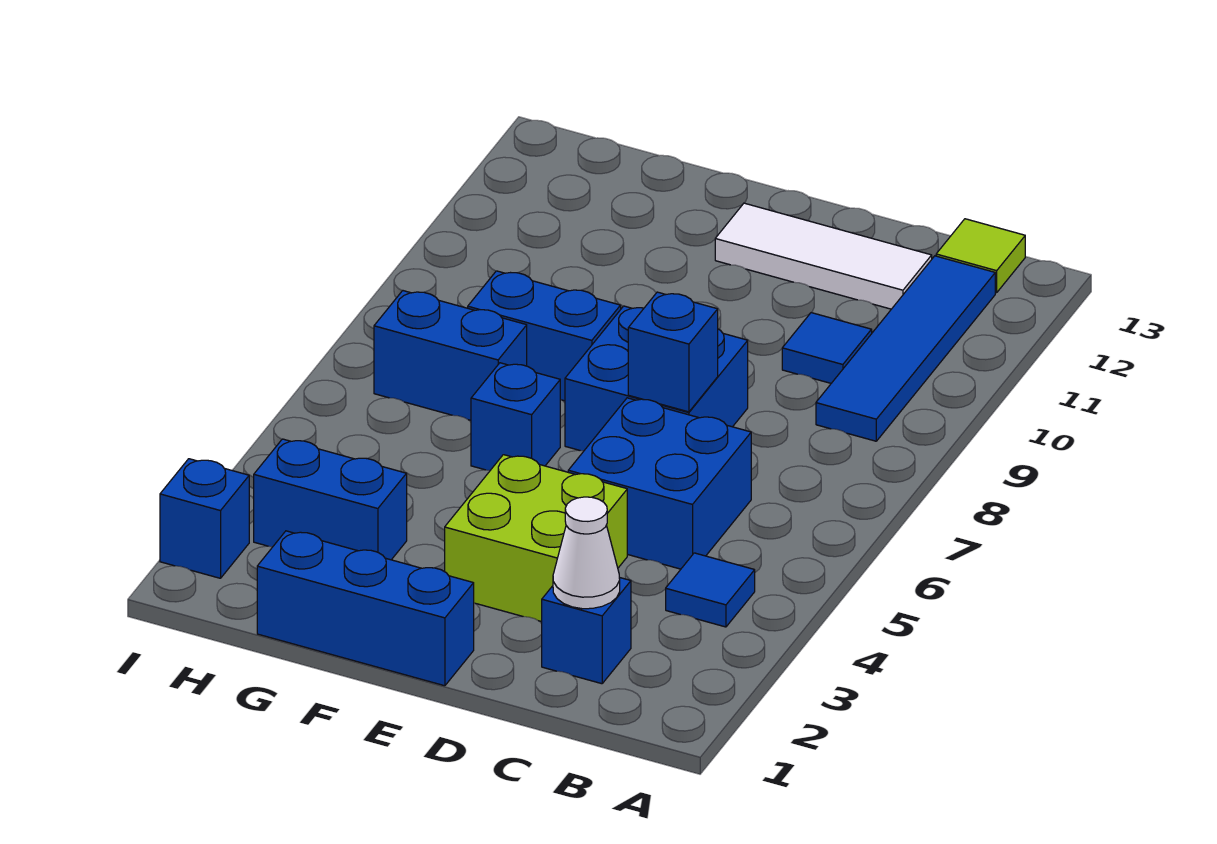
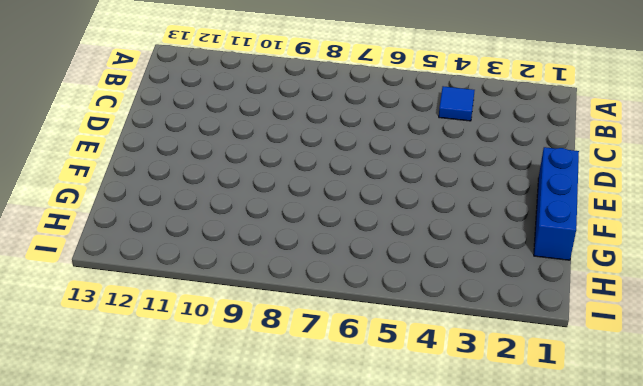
none -> blue tile B9:B12 level 1
none -> lime tile B13 level 1
none -> blue brick C2 level 1

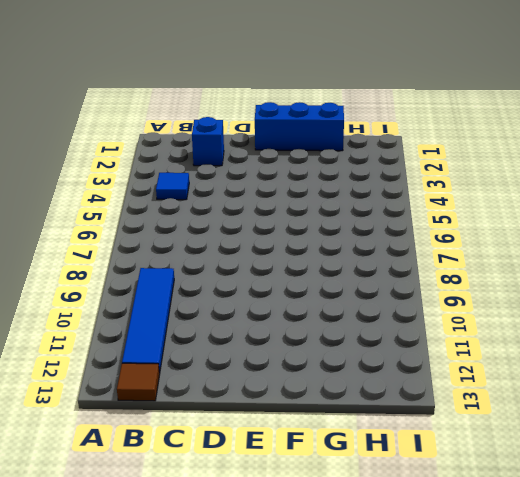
brown tile B13 level 1 -> lime tile B13 level 1
none -> blue brick C5:D6 level 1
none -> blue tile C10 level 1
none -> white tile C12:E12 level 1

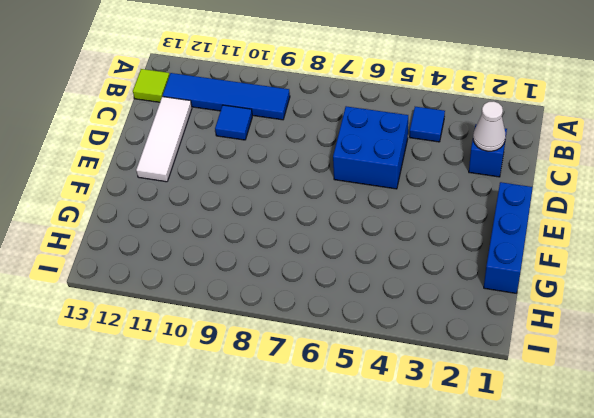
none -> lime brick D3:E4 level 1
none -> blue brick D7:E8 level 1
none -> blue brick F6 level 1

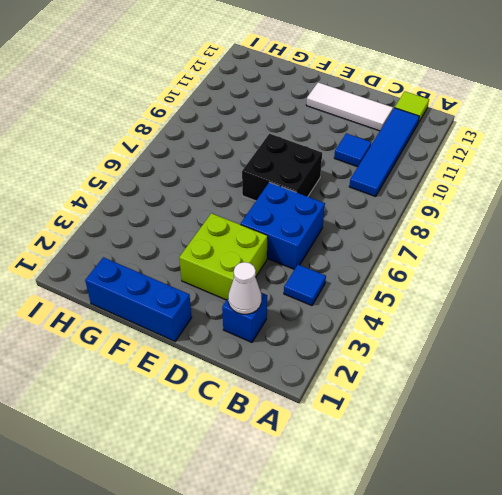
black brick D7:E8 level 1 -> blue brick D7:E8 level 1
none -> blue brick F6 level 1
none -> blue brick F8:G8 level 1
none -> blue brick G3:H3 level 1

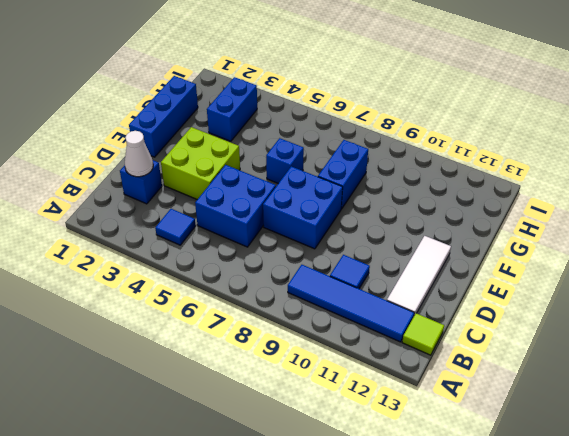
none -> blue brick G7:H7 level 1
none -> blue brick I2 level 1
none -> blue brick D7 level 2

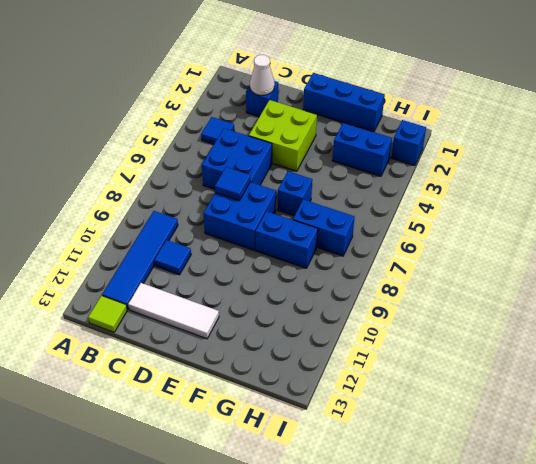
blue tile D7 level 2 -> blue brick D7 level 2

